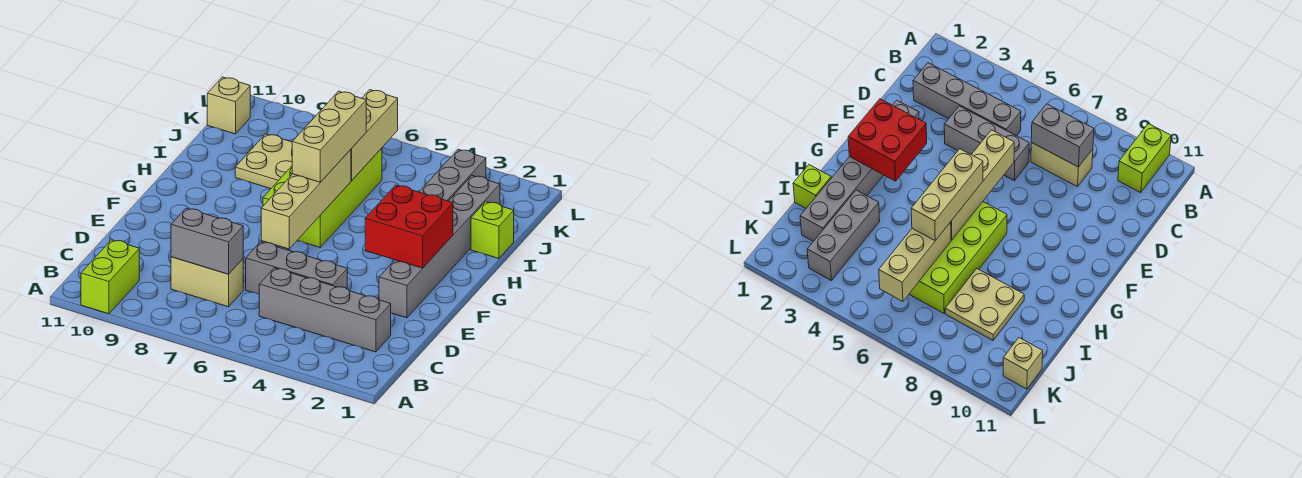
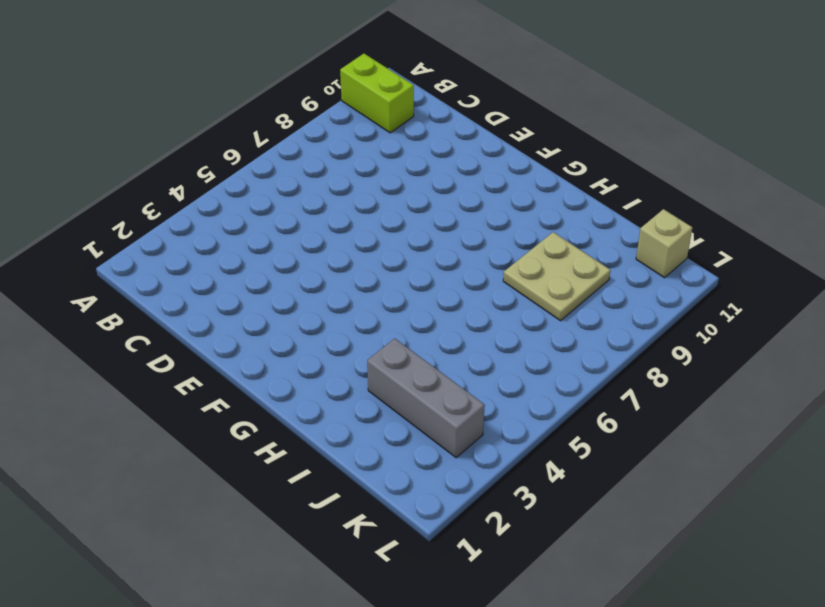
none -> grey brick C2:C5 level 1
none -> tan brick C7:C8 level 1
none -> grey brick D4:D6 level 1

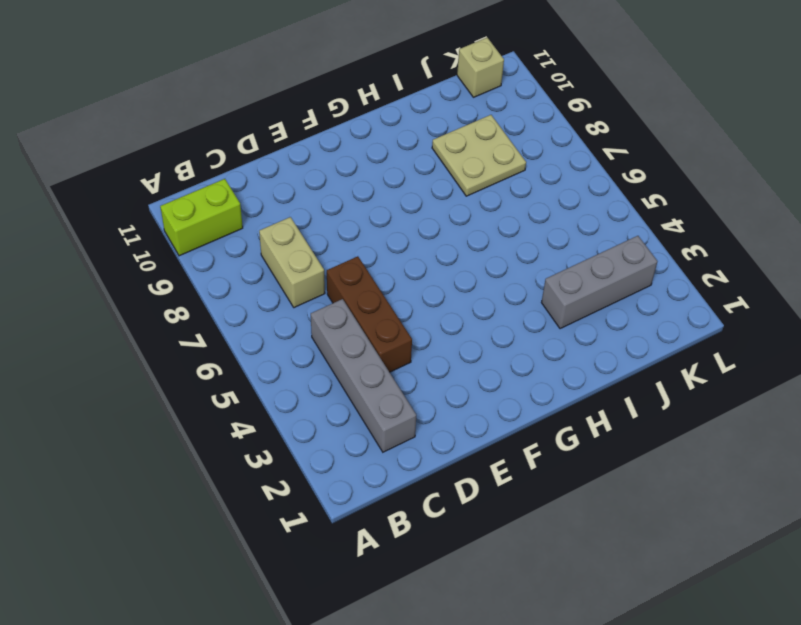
brown brick D4:D6 level 1 -> grey brick D4:D6 level 1
none -> grey brick E2:J2 level 1
none -> lime brick G6:J7 level 1
none -> lime brick I1 level 1

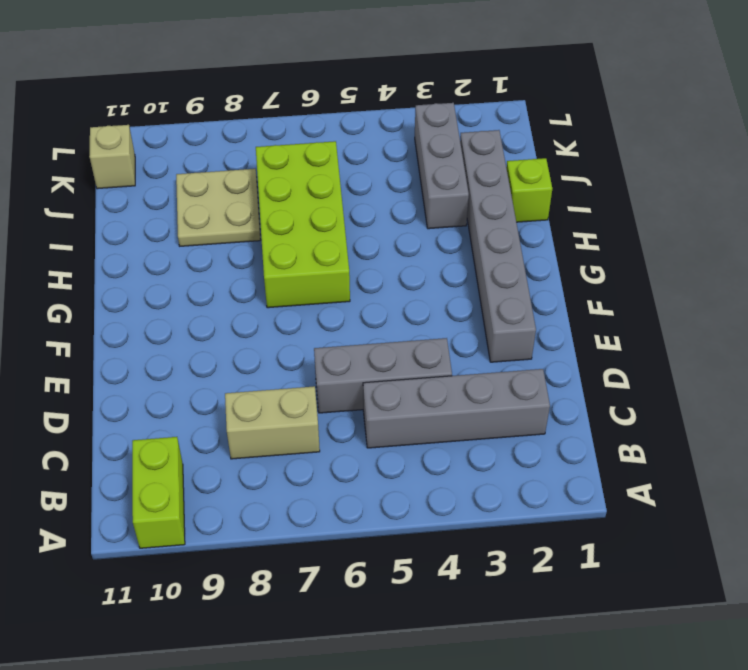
none -> grey brick C7:C8 level 2
none -> tan brick E6:H6 level 2
none -> red brick F2:G3 level 2

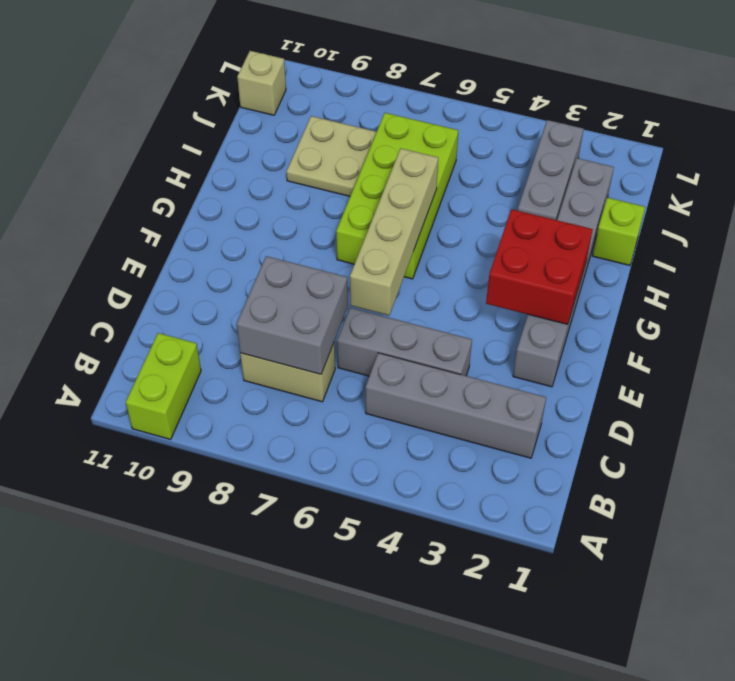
grey brick C7:D8 level 2 -> grey brick C7:C8 level 2
none -> tan brick I6:K6 level 2
none -> tan brick G6:I6 level 3

